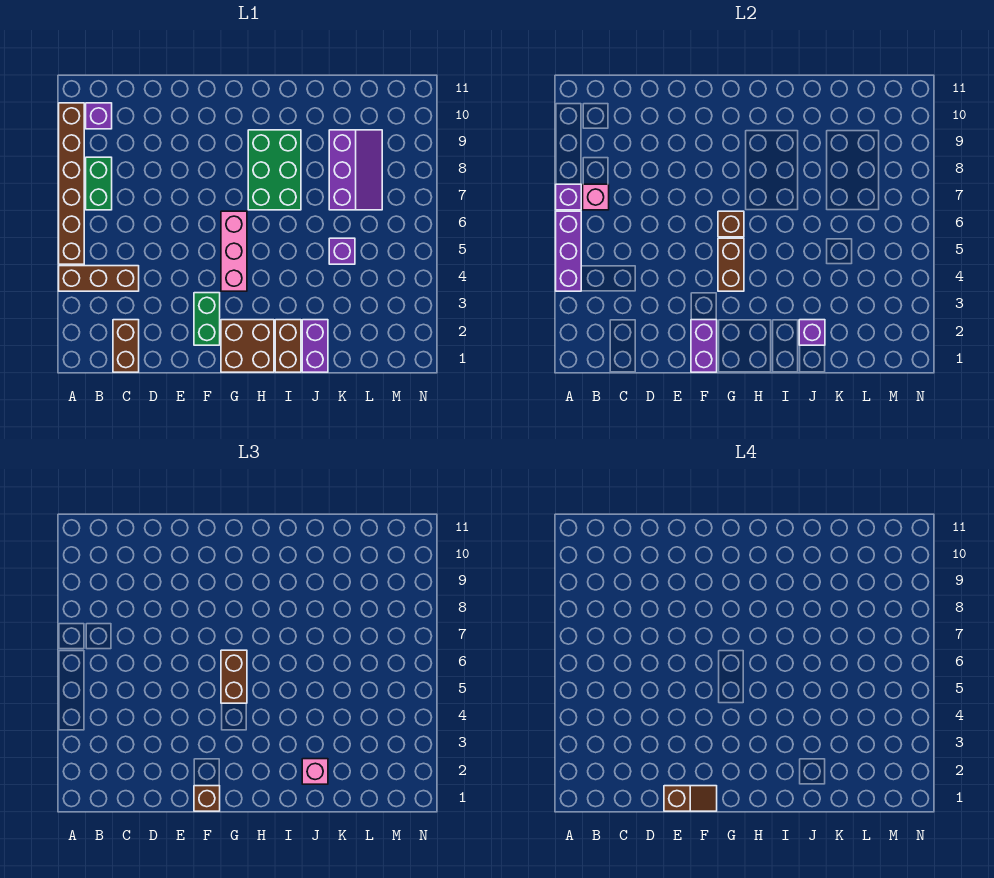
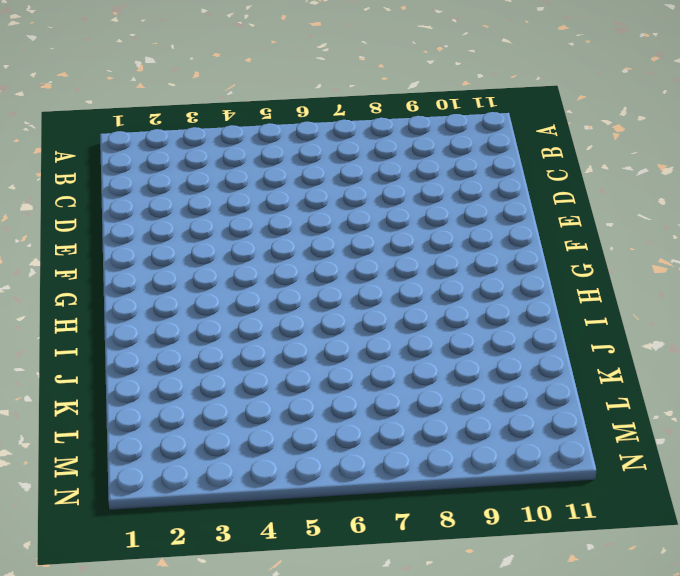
none -> brown brick A4:C4 level 1
none -> brown brick A5:A10 level 1
none -> green brick B7:B8 level 1

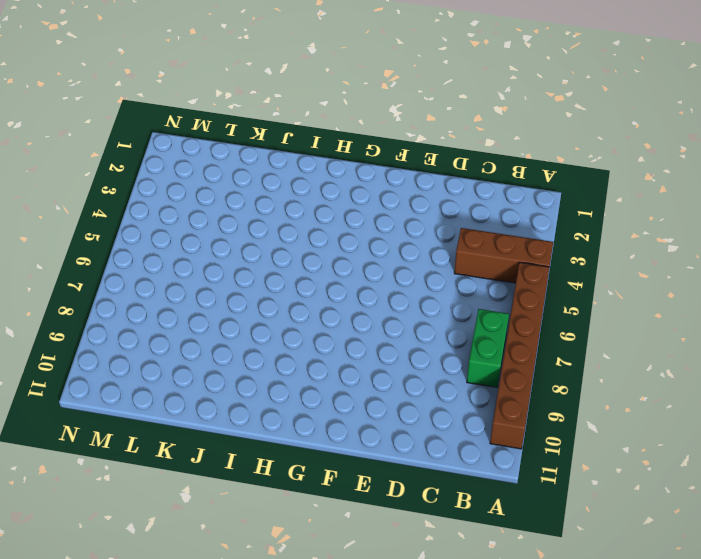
none -> purple brick B10 level 1
none -> brown brick C1:C2 level 1
none -> green brick F2:F3 level 1

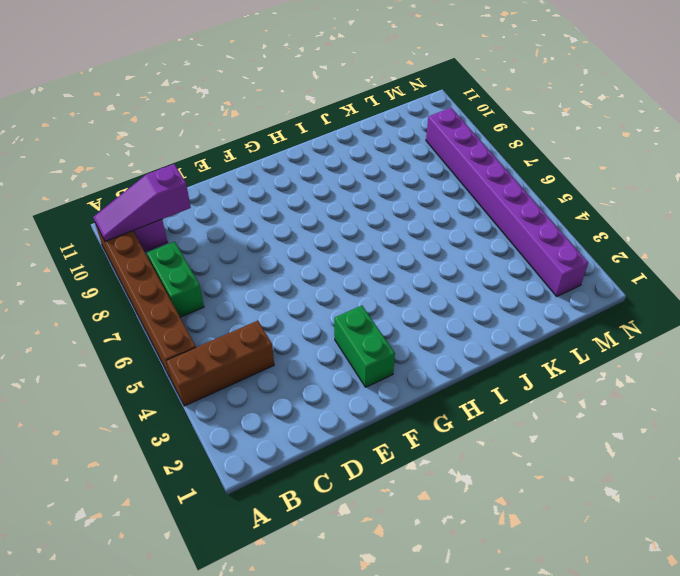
purple slope A10:C10 level 2 top C -> none
purple brick M2:M9 level 1 -> none
none -> brown brick C1:C2 level 1
none -> brown brick G1:H2 level 1
none -> pink brick G4:G6 level 1

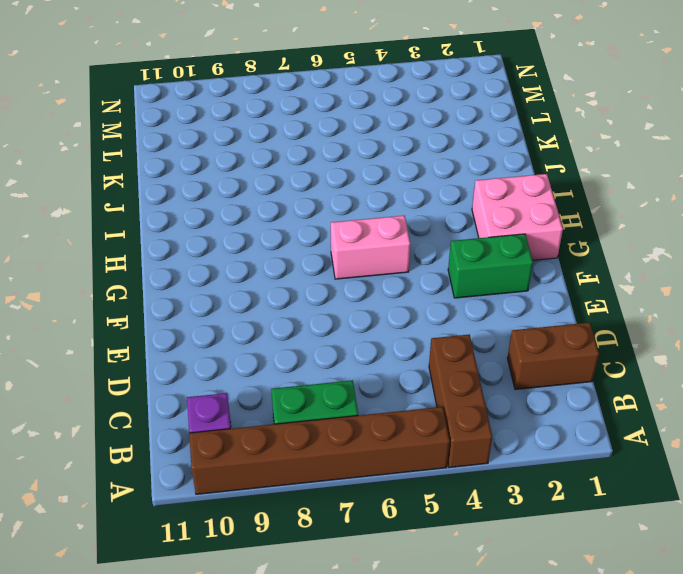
pink brick G1:H2 level 1 -> brown brick G1:H2 level 1
pink brick G5:G6 level 1 -> pink brick G4:G6 level 1
none -> green brick H7:I9 level 1
none -> brown brick I1:I2 level 1
none -> purple brick J1:J2 level 1

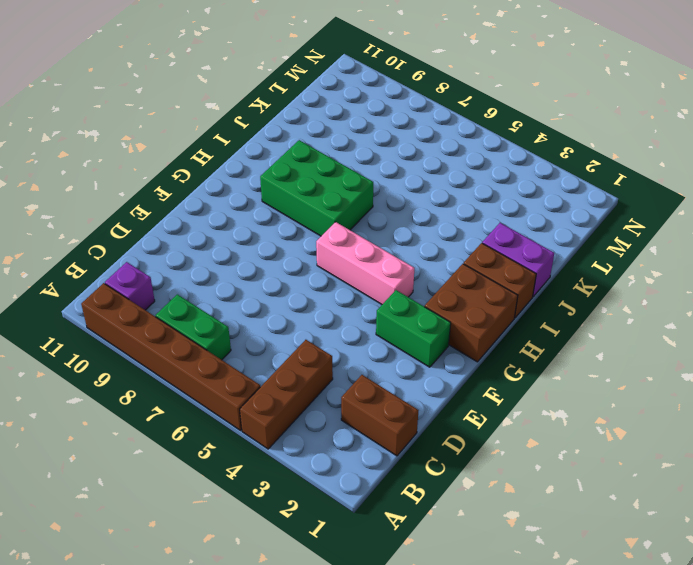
none -> purple brick K5 level 1
none -> purple slope K7:L9 level 1 top K
none -> purple brick A4:A6 level 2

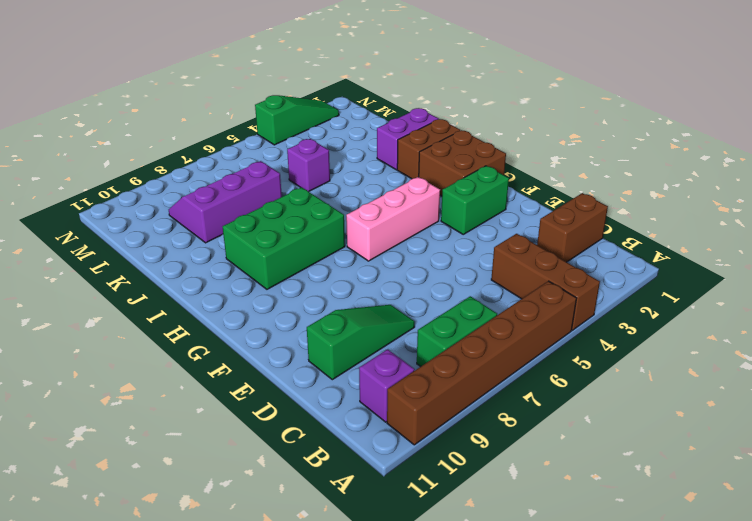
green slope D8:D10 level 1 top 10 -> none
green slope N2:N4 level 1 top 4 -> none
none -> purple brick A4:A6 level 2
none -> purple brick A7 level 2
none -> pink brick B7 level 2

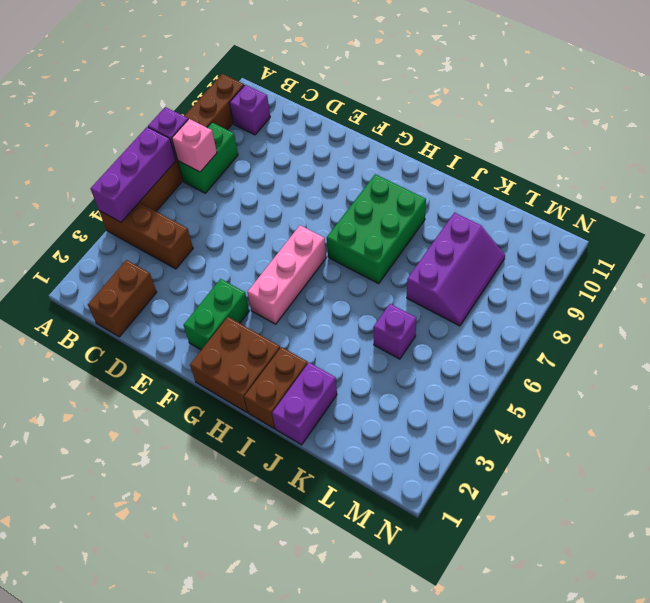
none -> purple brick F1:F2 level 2
none -> brown brick G4:G5 level 2
none -> brown brick G6 level 2

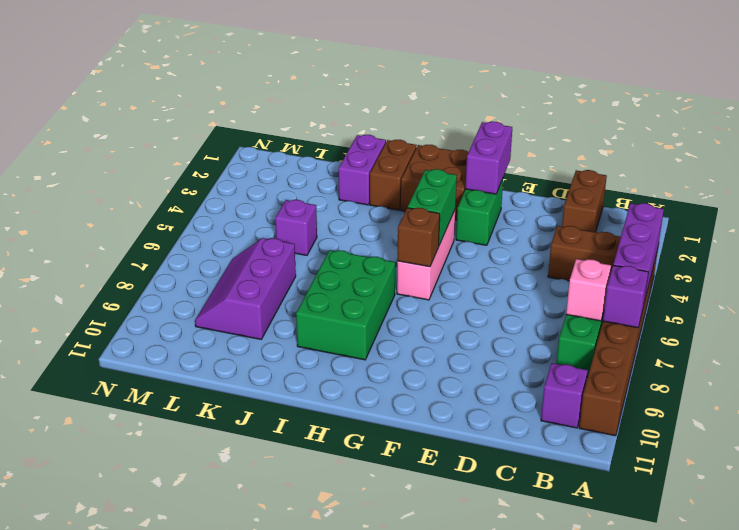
green brick G4:G5 level 2 -> brown brick G4:G5 level 2
none -> purple brick J2 level 2
none -> brown brick F1 level 3
none -> brown brick G5:G6 level 3

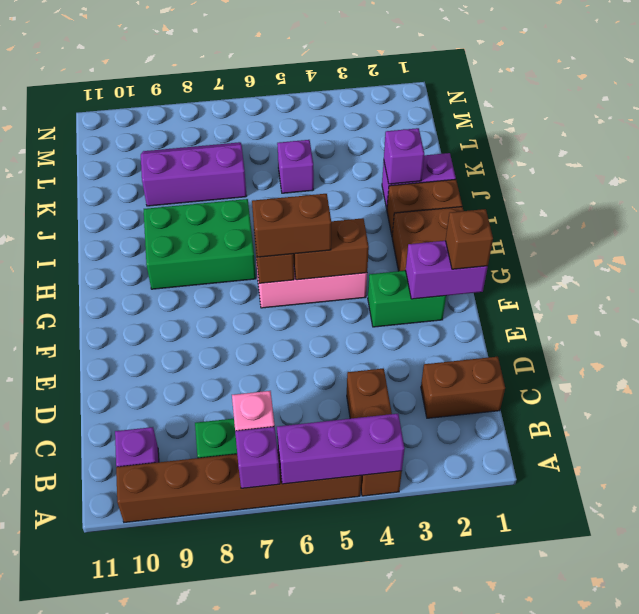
none -> pink brick J2 level 3
none -> brown slope E1:F1 level 4 top E

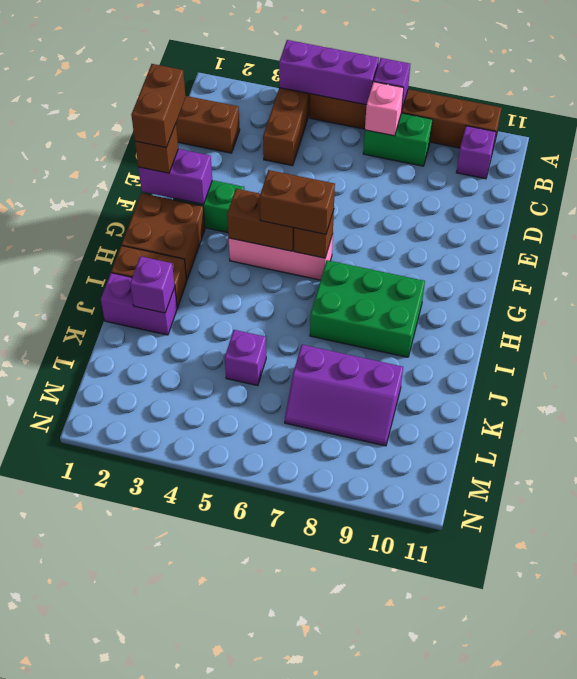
brown brick E1:F1 level 4 -> brown slope E1:F1 level 4 top E
none -> pink brick J2 level 3

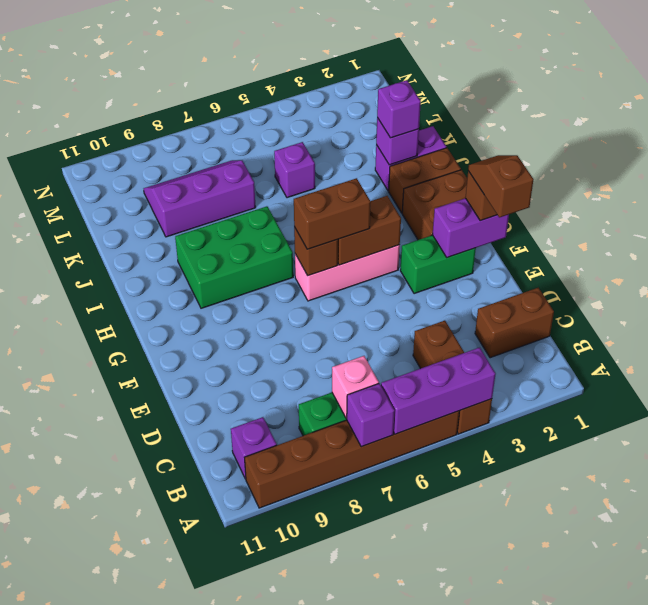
purple brick J2 level 3 -> pink brick J2 level 3

